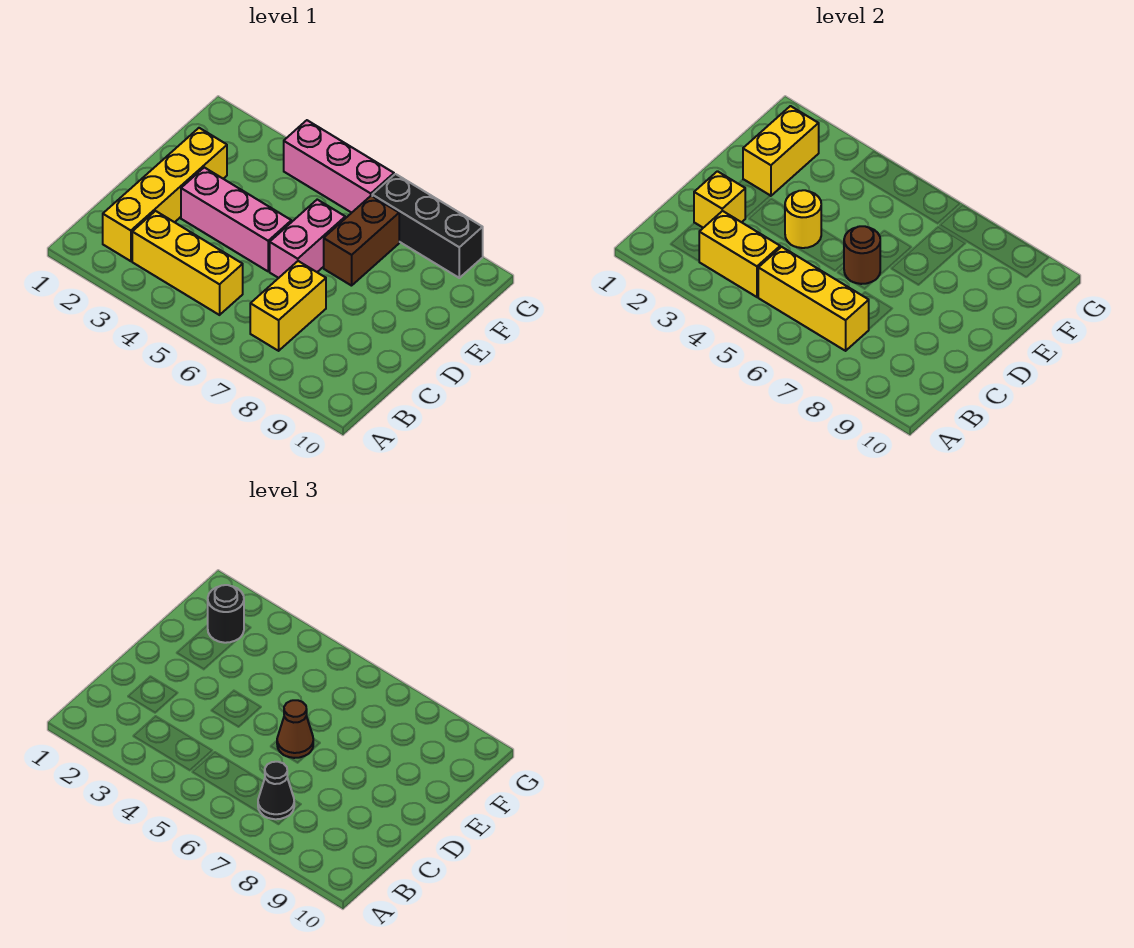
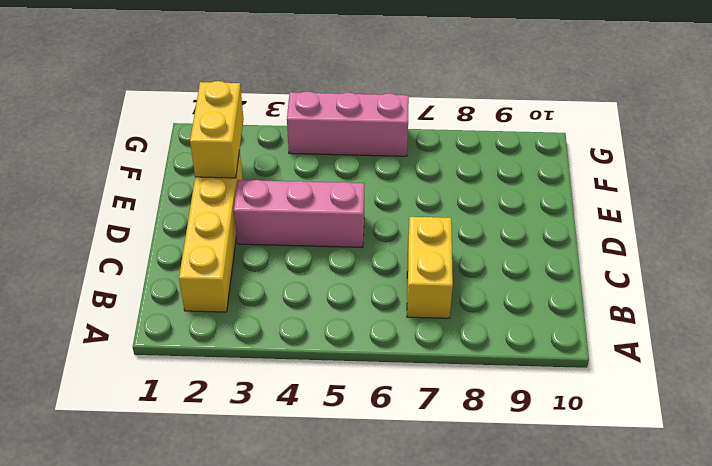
none -> yellow brick B3:B5 level 1
none -> pink brick D6:E6 level 1
none -> brown brick E7:F7 level 1

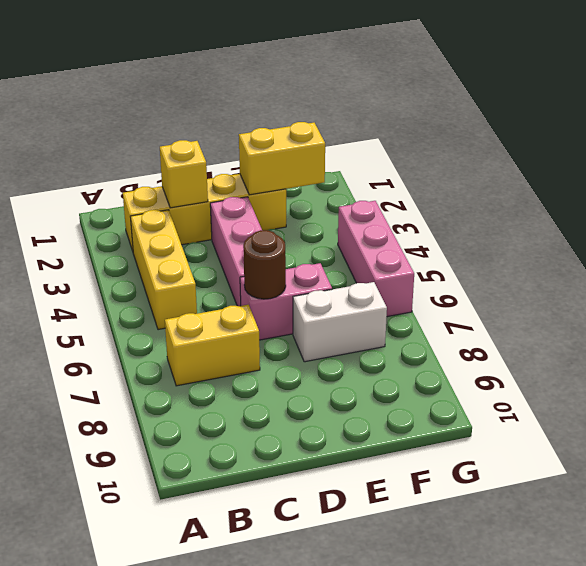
white brick E7:F7 level 1 -> brown brick E7:F7 level 1
none -> black brick G7:G9 level 1
none -> yellow brick B3:B4 level 2
none -> yellow brick B5:B7 level 2

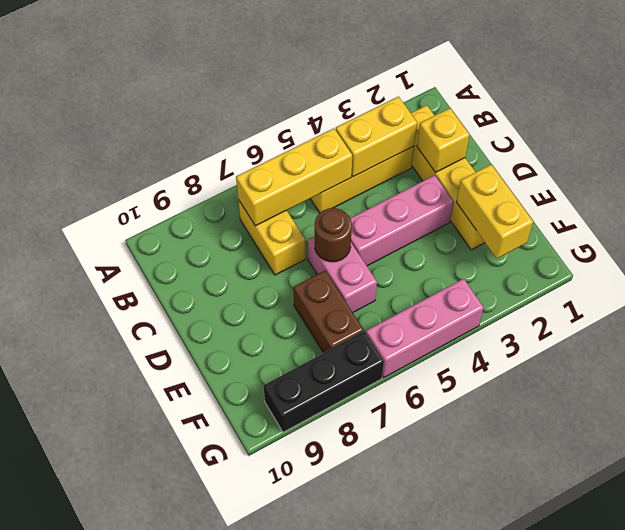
none -> yellow round brick D4 level 2
none -> black cone B7 level 3
none -> brown cone D6 level 3

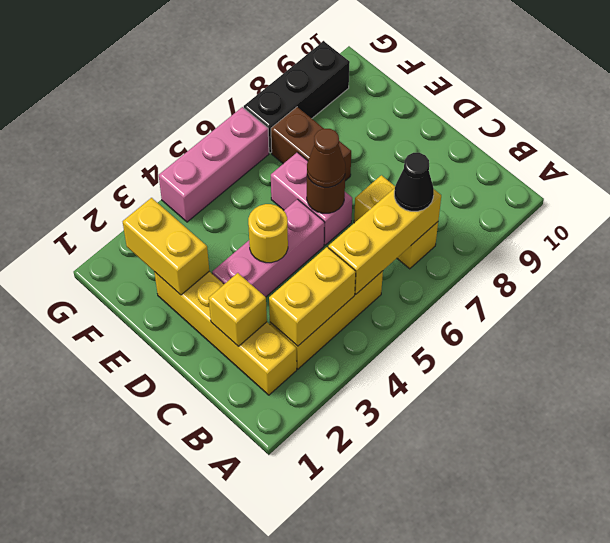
none -> black round brick F2 level 3

